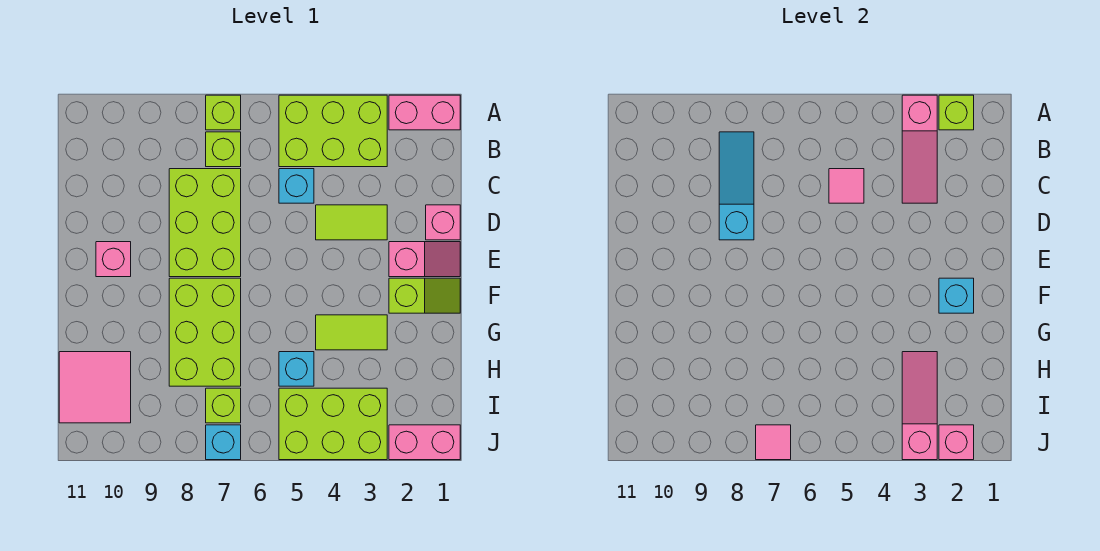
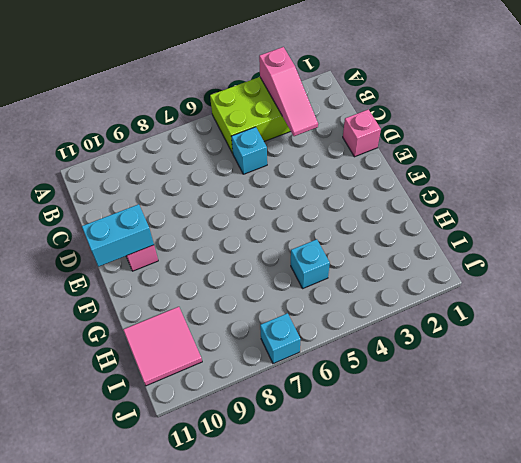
cyan brick E10:E11 level 2 -> none
none -> pink brick A1:A2 level 1
none -> lime brick A7 level 1
none -> lime brick B7 level 1

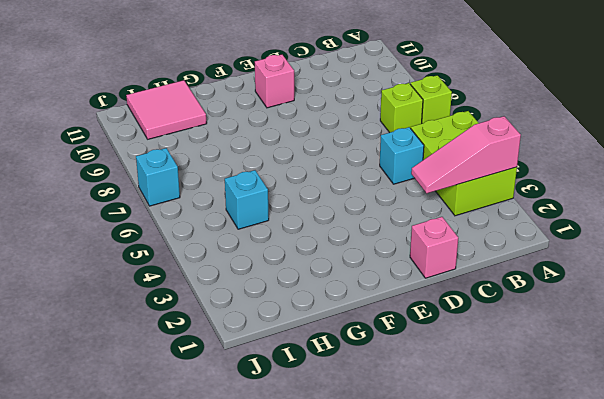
none -> pink brick A1:A2 level 1
none -> lime brick C7:E8 level 1
none -> lime tile D3:D4 level 1

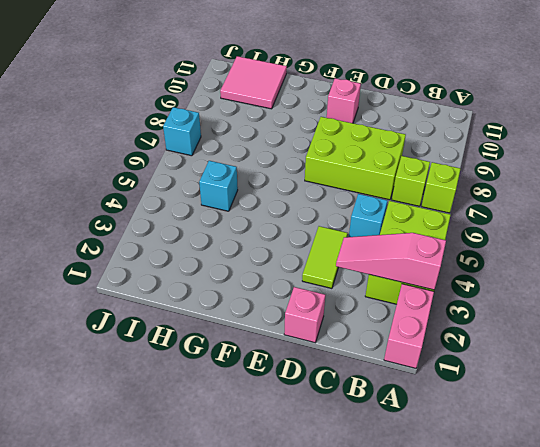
none -> pink slope E1:E2 level 1 top 2
none -> lime slope F1:F2 level 1 top 2
none -> lime brick F7:H8 level 1

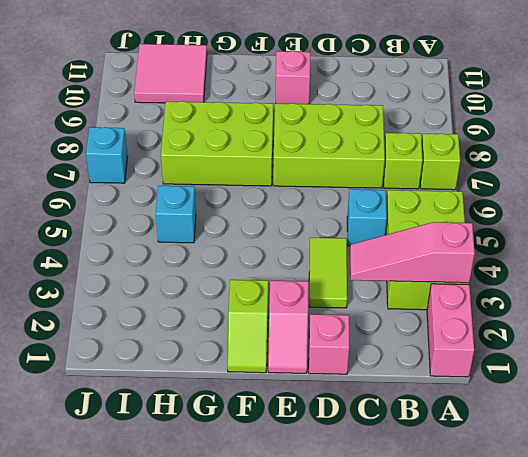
none -> lime tile G3:G4 level 1
none -> lime brick I3:J5 level 1
none -> lime brick I7 level 1

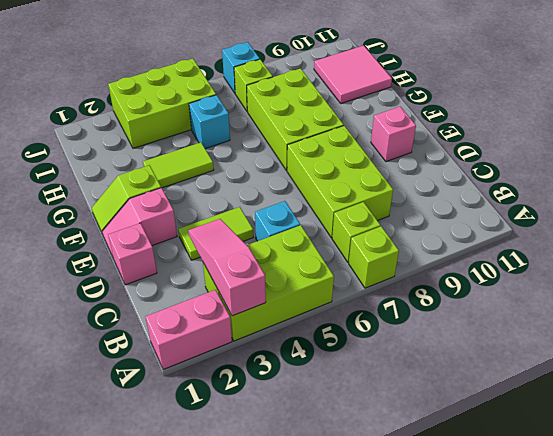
none -> pink brick J1:J2 level 1
none -> lime brick A2 level 2
none -> cyan slope B8:D8 level 2 top D

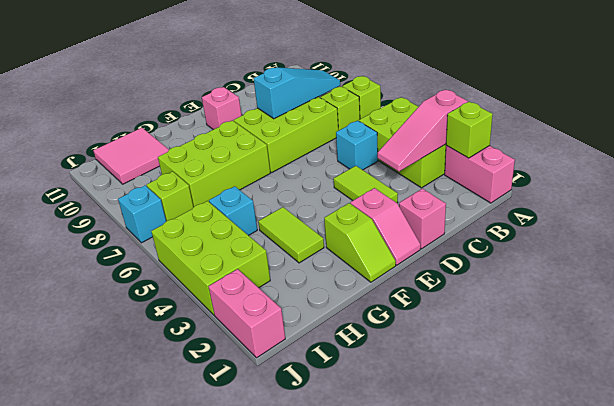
none -> pink tile C5 level 2
none -> cyan brick F2 level 2
none -> pink slope H3:J3 level 2 top J

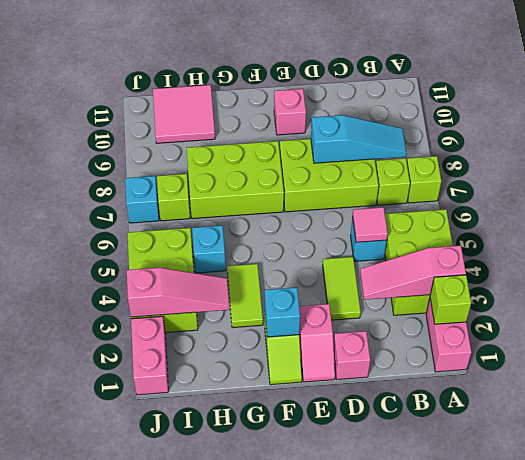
none -> pink brick J2 level 2
none -> pink tile J7 level 2

